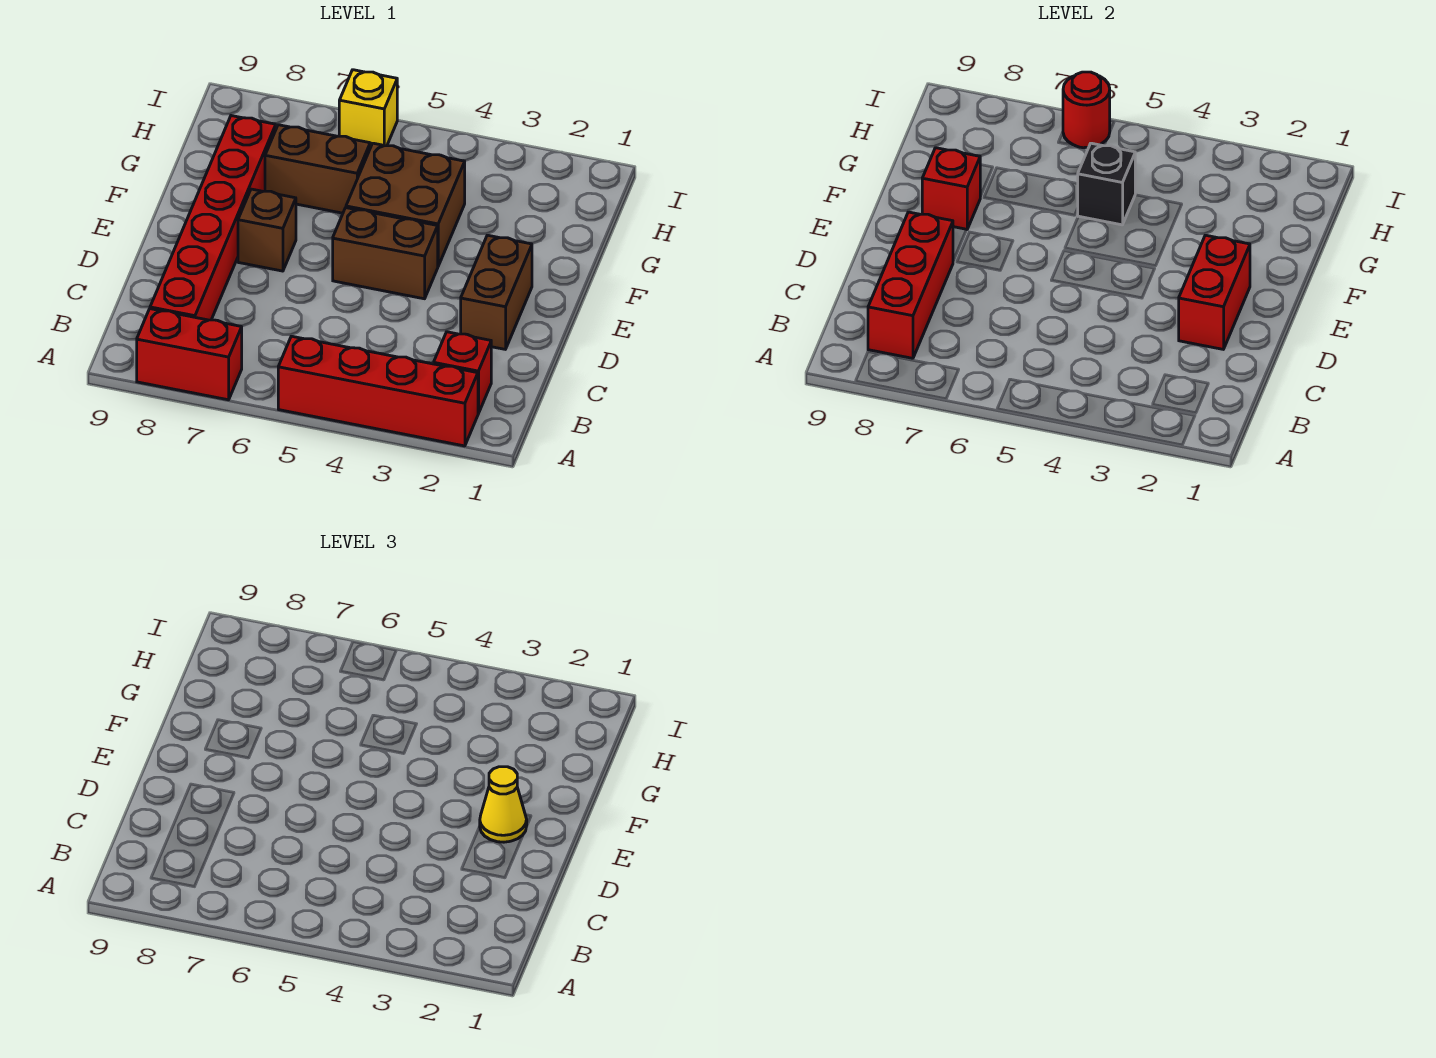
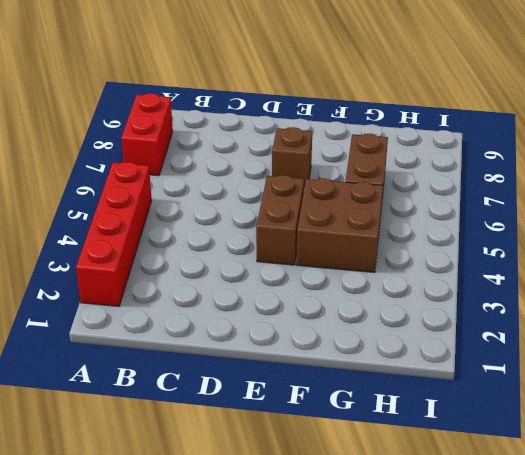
none -> red brick B2 level 1
none -> red brick B8:G8 level 1
none -> brown brick D2:E2 level 1

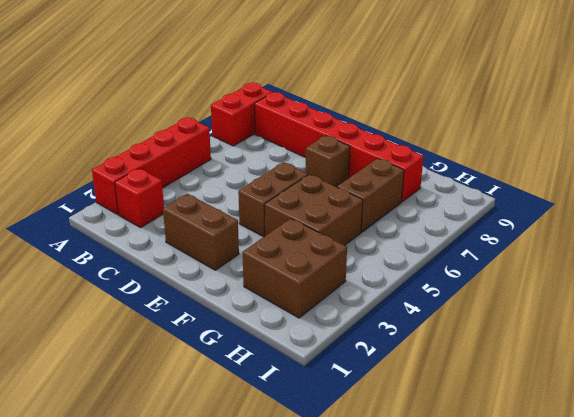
brown brick G2:H3 level 1 -> none
none -> yellow brick I6 level 1
none -> red brick B8:D8 level 2
none -> red brick D2:E2 level 2

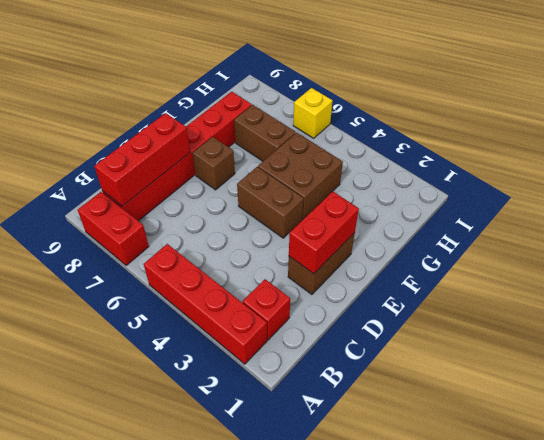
none -> red brick F8 level 2
none -> black brick G5 level 2
none -> red round brick I6 level 2

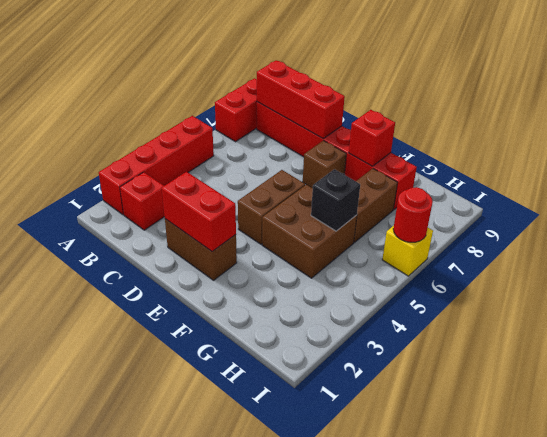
none -> yellow cone E2 level 3

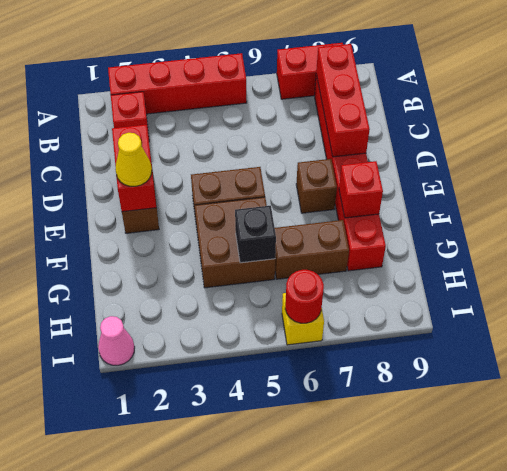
pink cone I1 level 1 -> none

